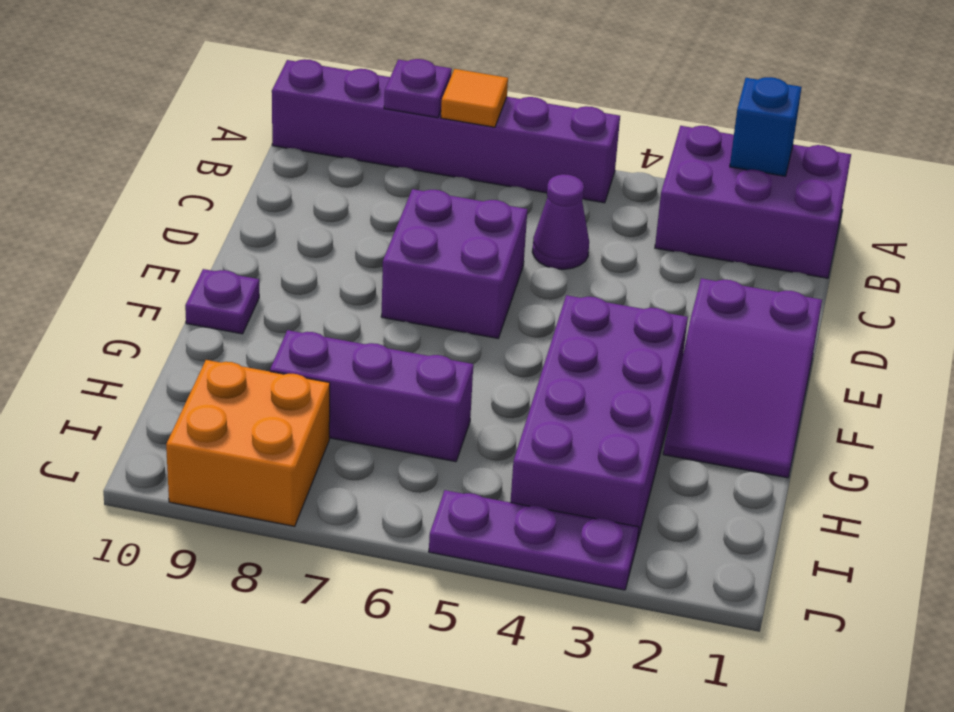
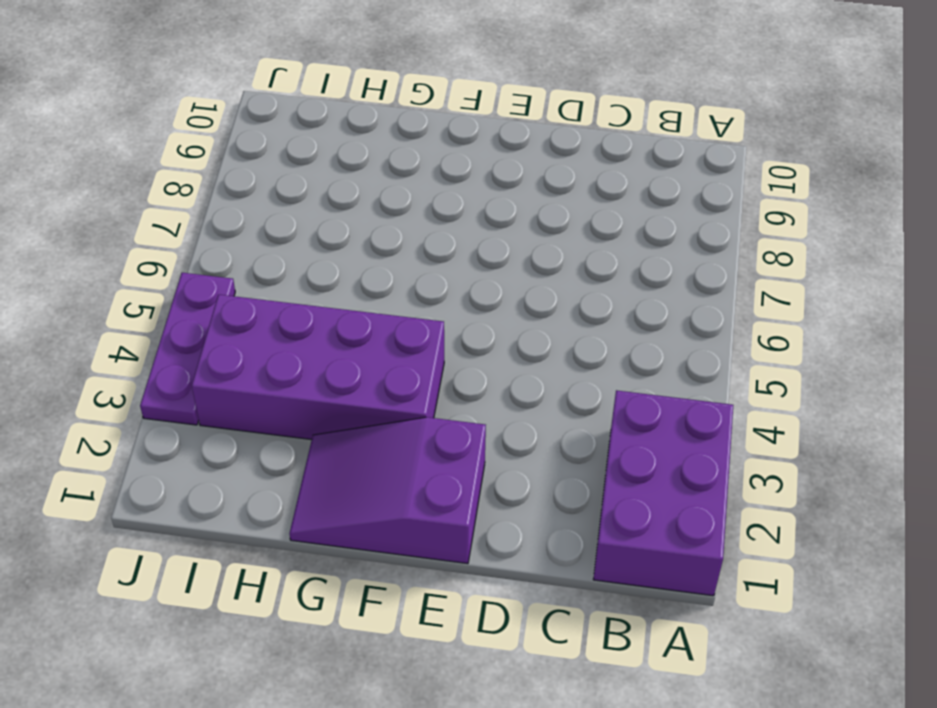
none -> purple brick A5:A10 level 1
none -> purple cone C5 level 1
none -> purple brick D6:E7 level 1

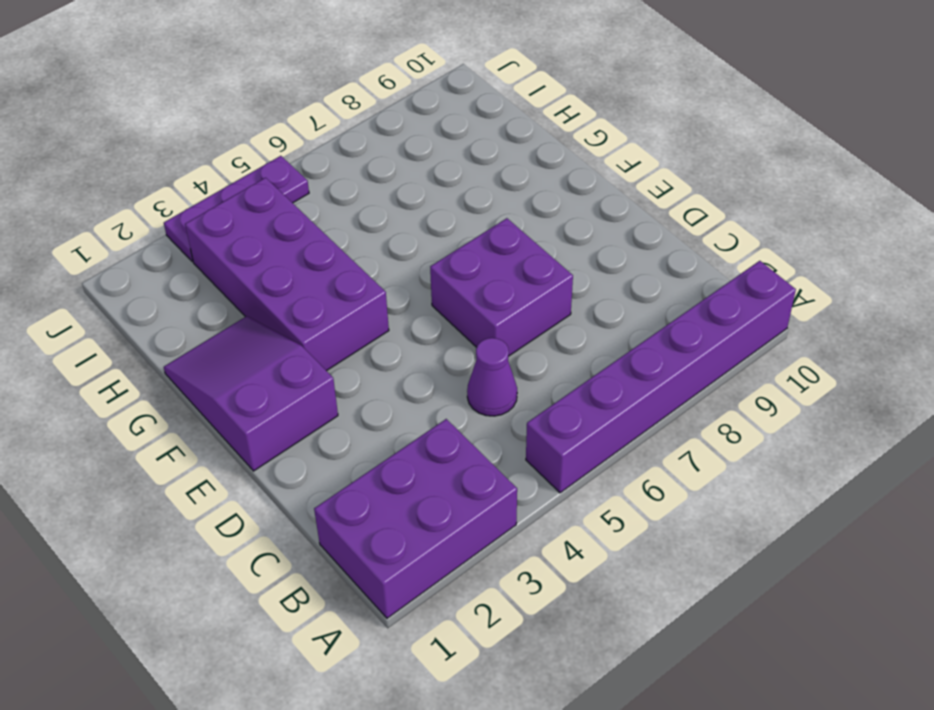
none -> purple plate F10 level 1
none -> purple brick H6:H8 level 1
none -> orange brick I8:J9 level 1

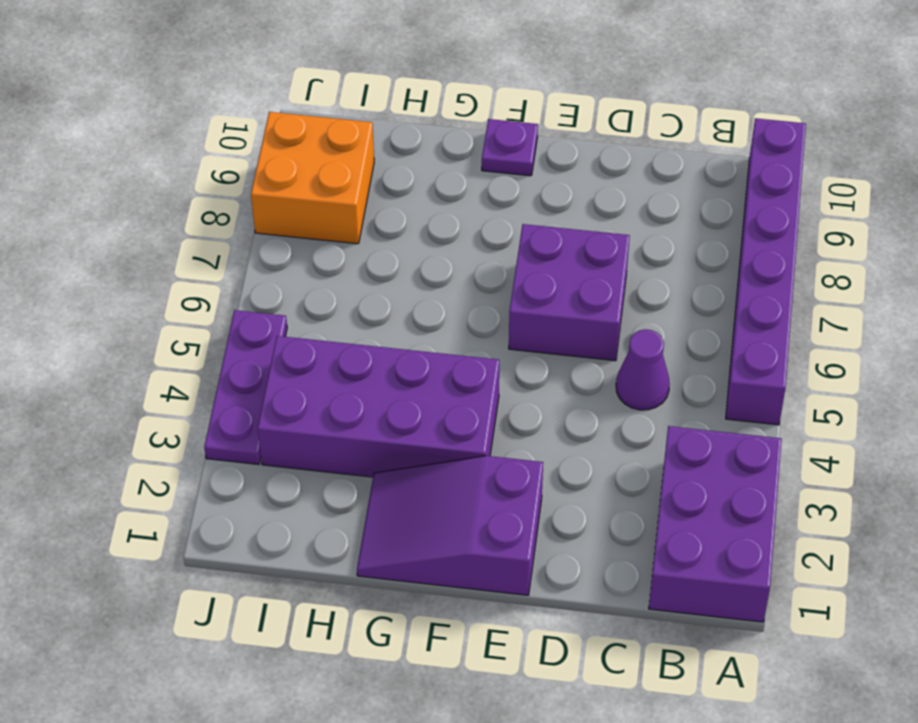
none -> purple brick H6:H8 level 1
none -> blue brick A2 level 2
none -> orange tile A7 level 2

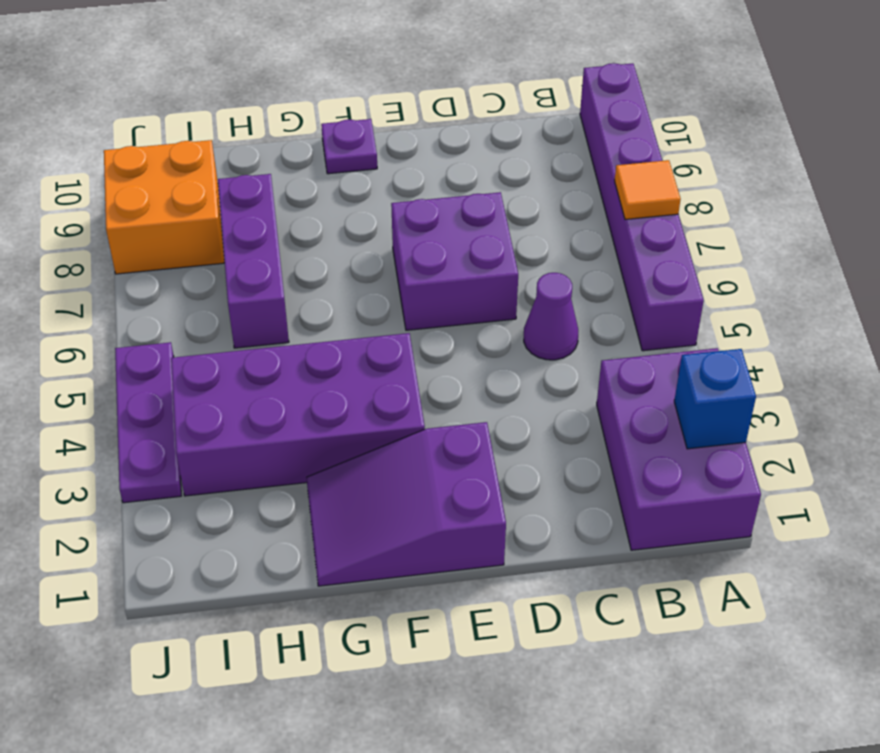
none -> purple plate A8 level 2

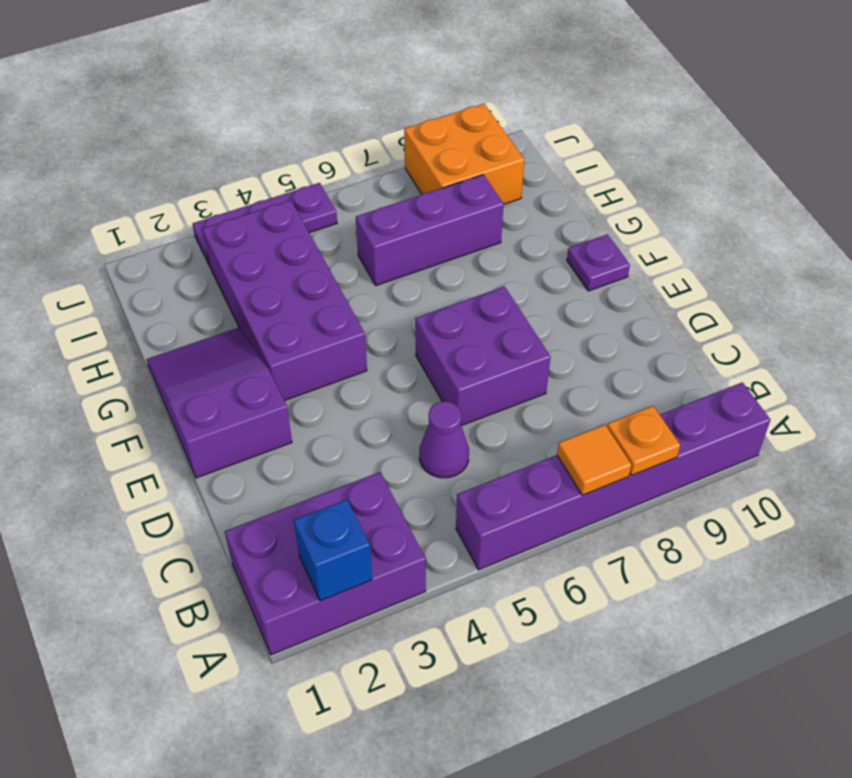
orange plate A8 level 2 -> purple plate A8 level 2

